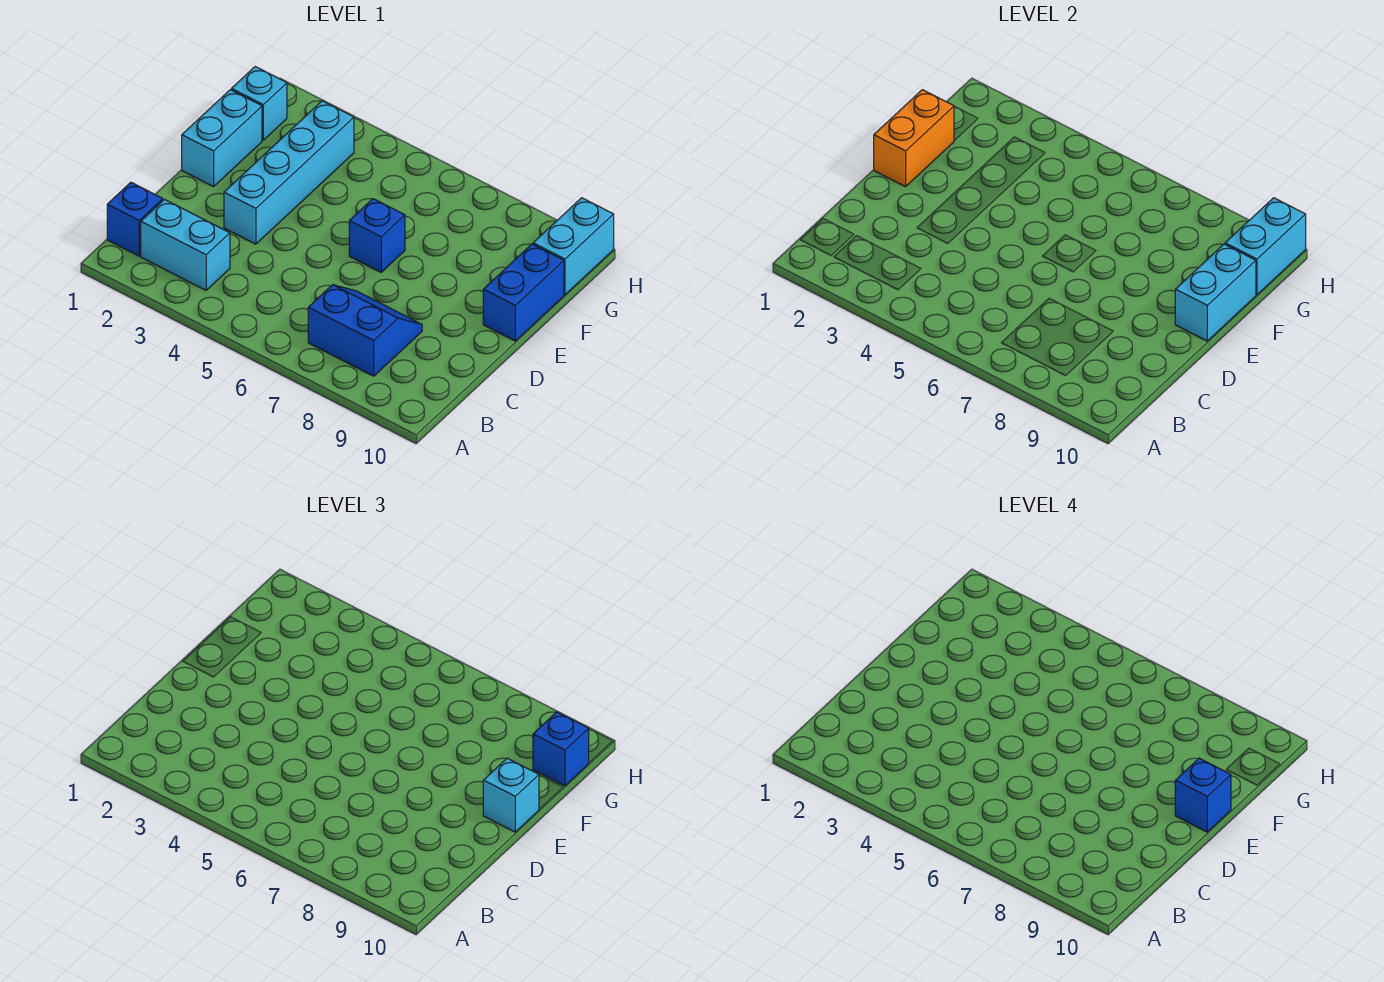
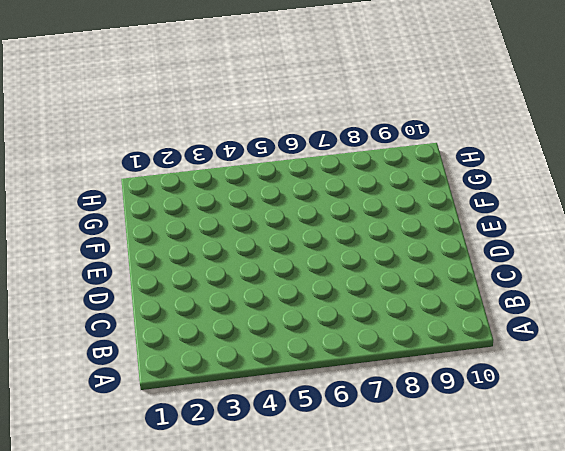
none -> blue brick B1 level 1
none -> cyan brick B2:B3 level 1
none -> blue slope B7:C8 level 1 top B

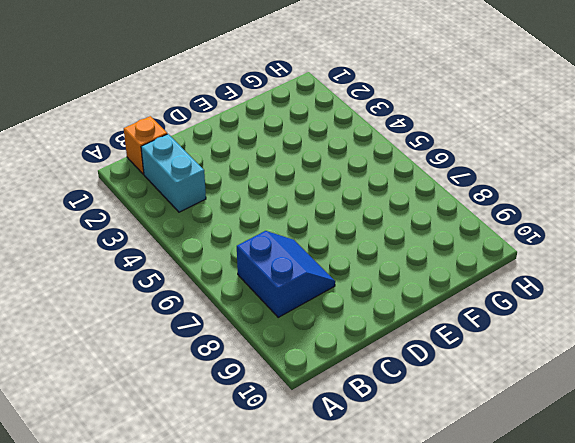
orange brick B1 level 1 -> blue brick B1 level 1
none -> cyan brick D3:G3 level 1
none -> cyan brick E1:F1 level 1
none -> blue brick E6 level 1

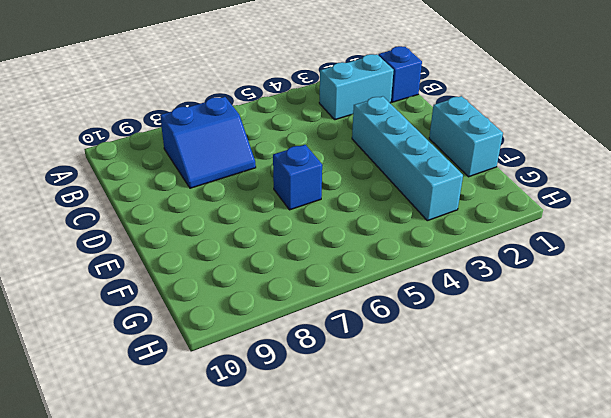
none -> blue brick E10:F10 level 1
none -> cyan brick G1 level 1
none -> cyan brick G10:H10 level 1

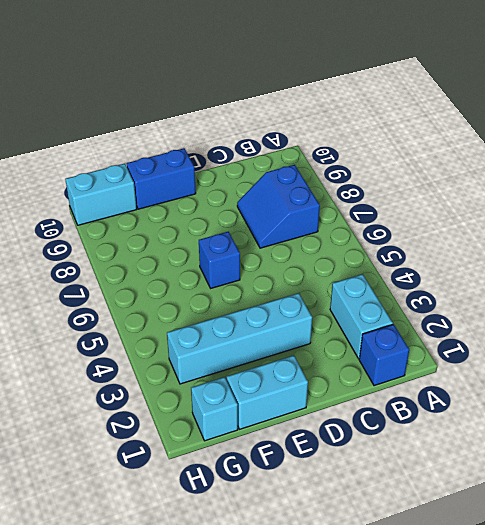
none -> orange brick E1:F1 level 2
none -> cyan brick E10:F10 level 2
none -> cyan brick G10:H10 level 2

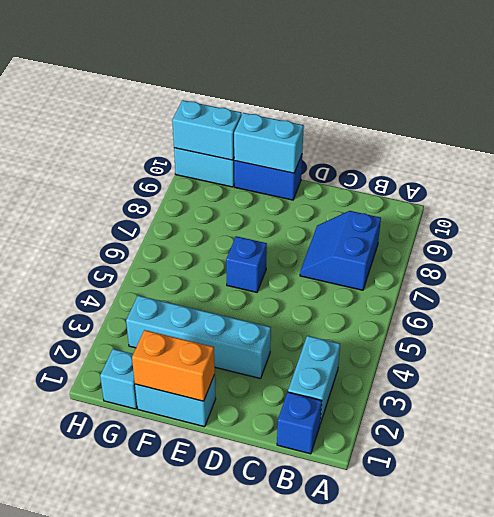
none -> cyan brick E10 level 3
none -> blue brick G10 level 3
none -> blue brick E10 level 4

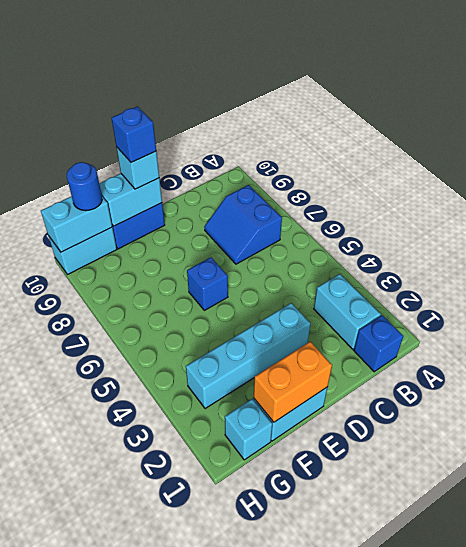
blue round brick G10 level 3 -> blue brick G10 level 3

